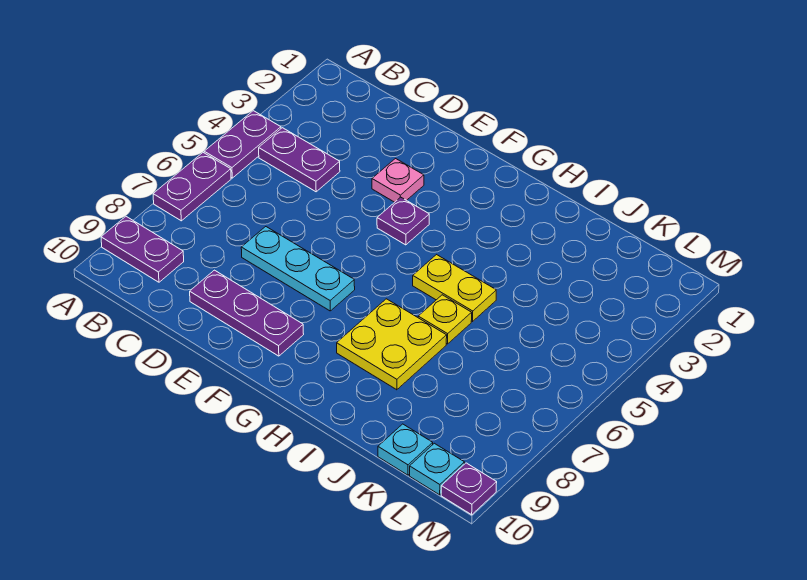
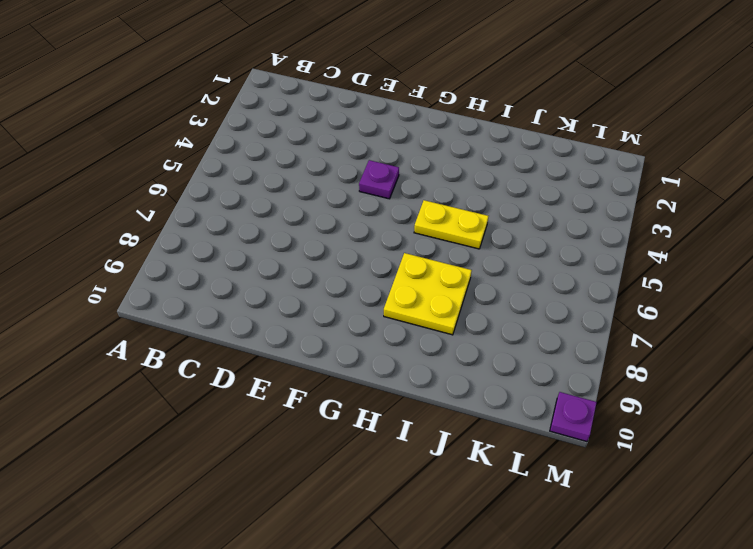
none -> purple plate A4:A5 level 1
none -> purple plate A6:A7 level 1
none -> purple plate A9:B9 level 1

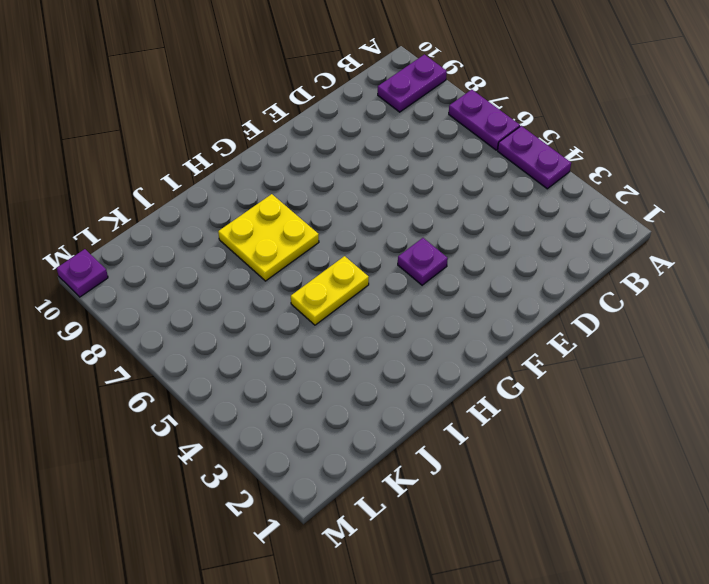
none -> purple plate B4:C4 level 1
none -> cyan plate D7:F7 level 1
none -> purple plate D9:F9 level 1

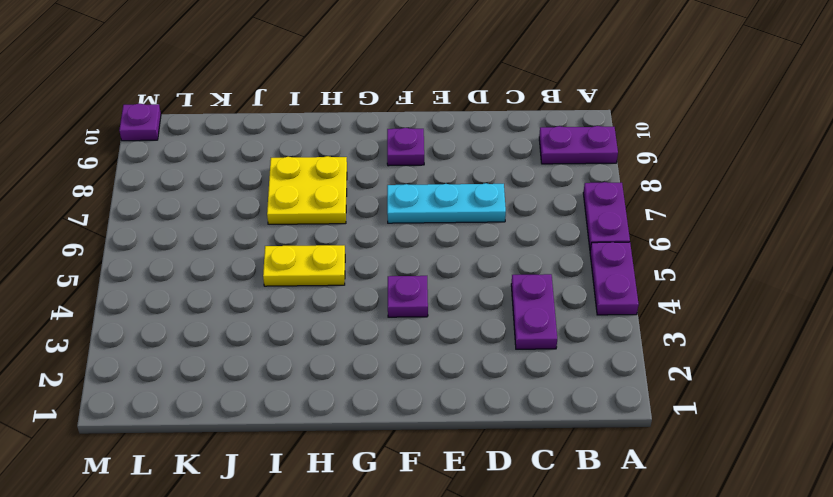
purple plate C3:C4 level 1 -> purple plate B4:C4 level 1
purple plate F9 level 1 -> purple plate D9:F9 level 1
none -> pink plate E3 level 1
none -> yellow plate I6 level 1
none -> cyan plate K10 level 1

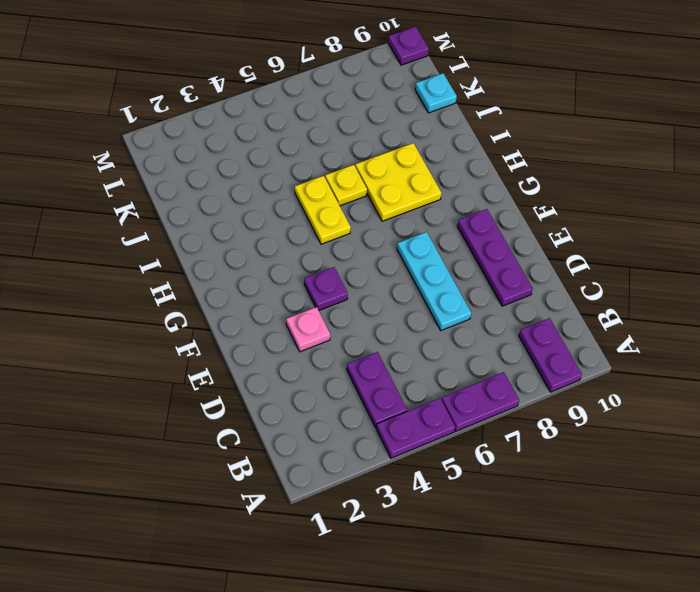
none -> cyan plate L10 level 1

